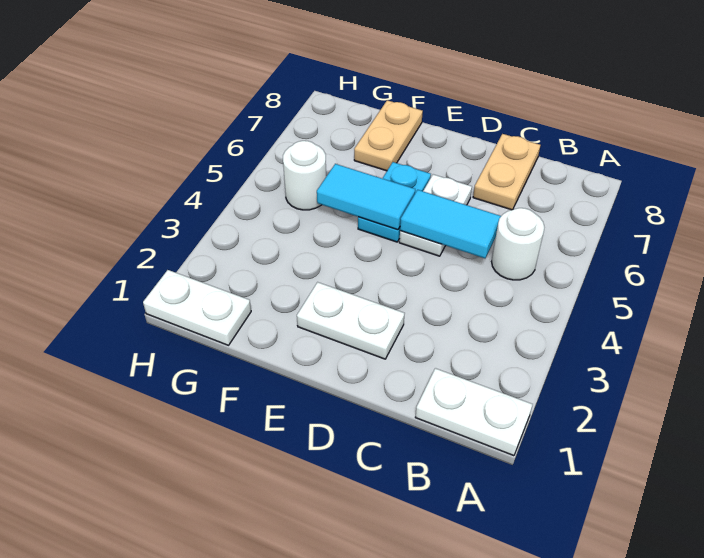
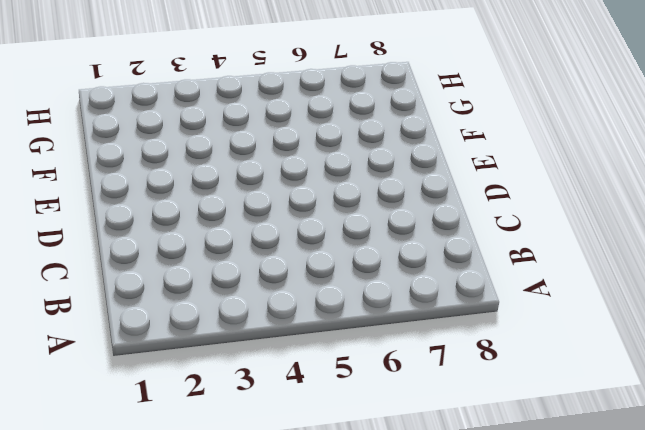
none -> white plate A1:B1 level 1
none -> white round brick B5 level 1

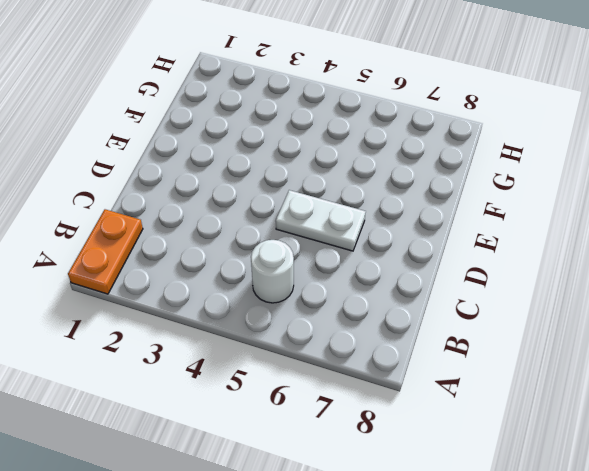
orange plate A1:B1 level 1 -> white plate A1:B1 level 1
none -> tan plate C7:C8 level 1
none -> white plate D2:E2 level 1

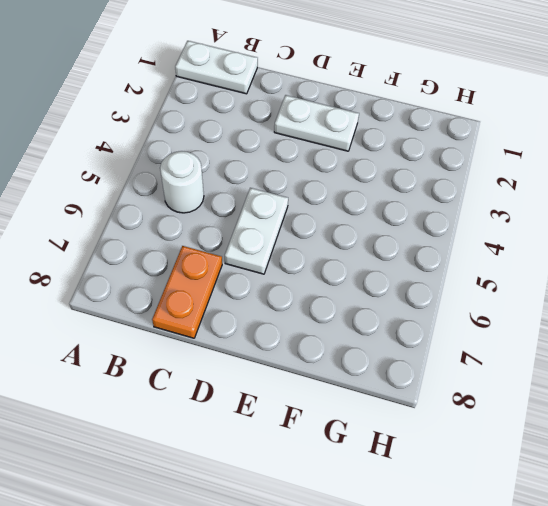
orange plate C7:C8 level 1 -> tan plate C7:C8 level 1
none -> cyan plate E5:E6 level 1
none -> tan plate F7:F8 level 1

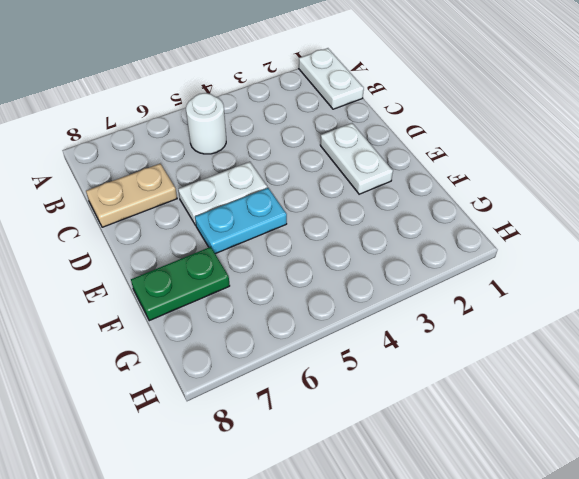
green plate F7:F8 level 1 -> tan plate F7:F8 level 1
none -> white plate G1:H1 level 1
none -> white round brick G5 level 1

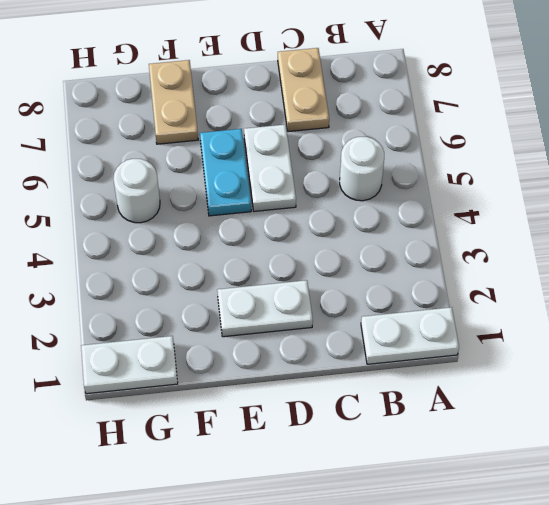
none -> cyan tile C5:D5 level 2
none -> cyan tile E5:F5 level 2

